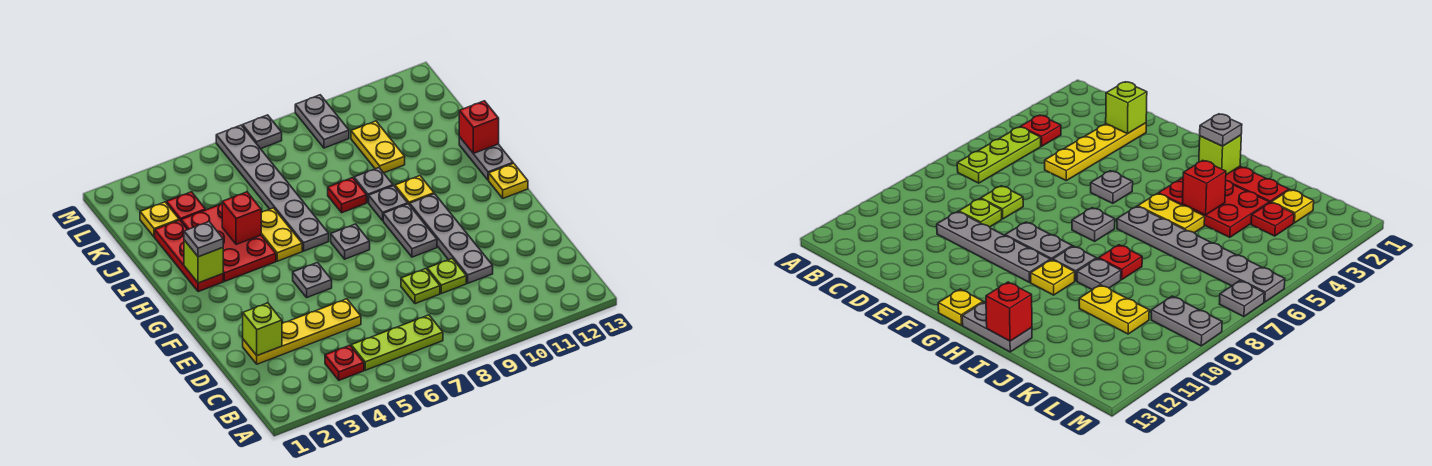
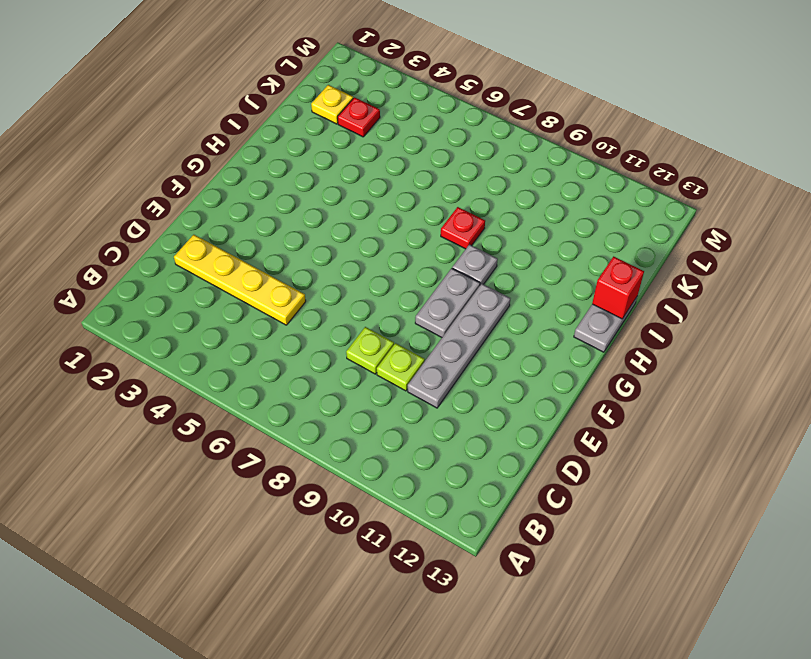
none -> red plate B4 level 1
none -> lime plate B5:B7 level 1
none -> grey plate F5 level 1

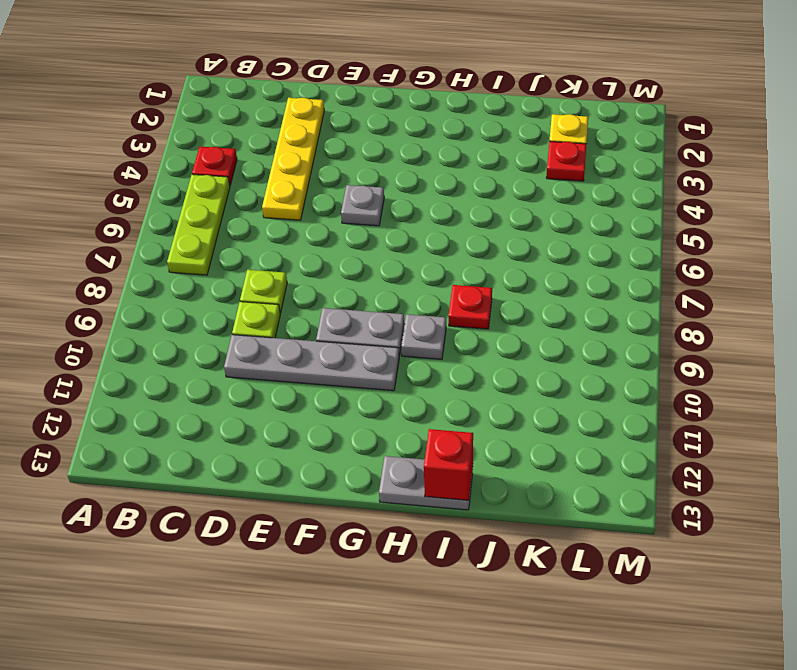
none -> grey plate G7 level 1
none -> yellow plate G13 level 1
none -> red plate H2:J2 level 1

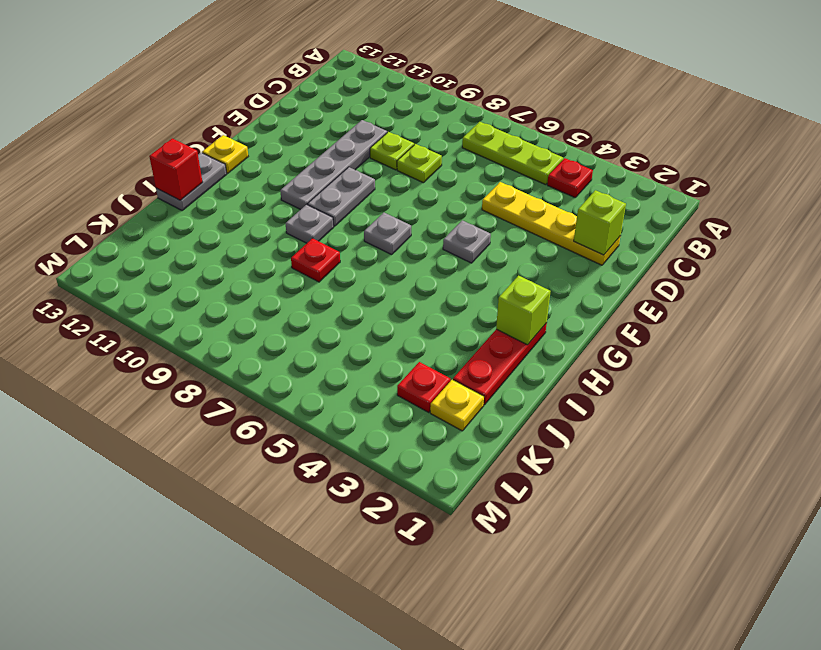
none -> red plate H3:J4 level 1
none -> yellow plate H5:I5 level 1
none -> grey plate H6:M6 level 1

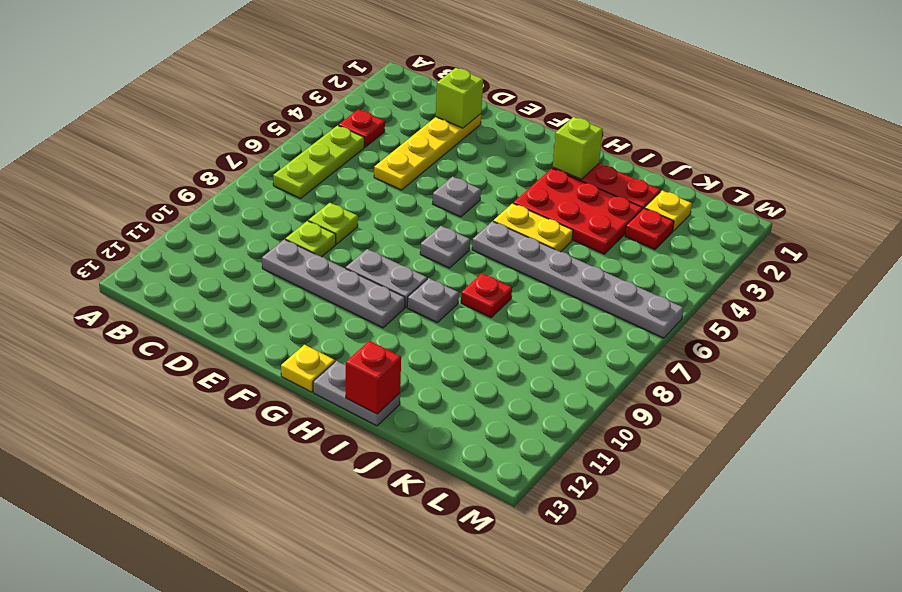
none -> yellow plate H10 level 1
none -> grey plate I9 level 1
none -> yellow plate J10:K10 level 1

